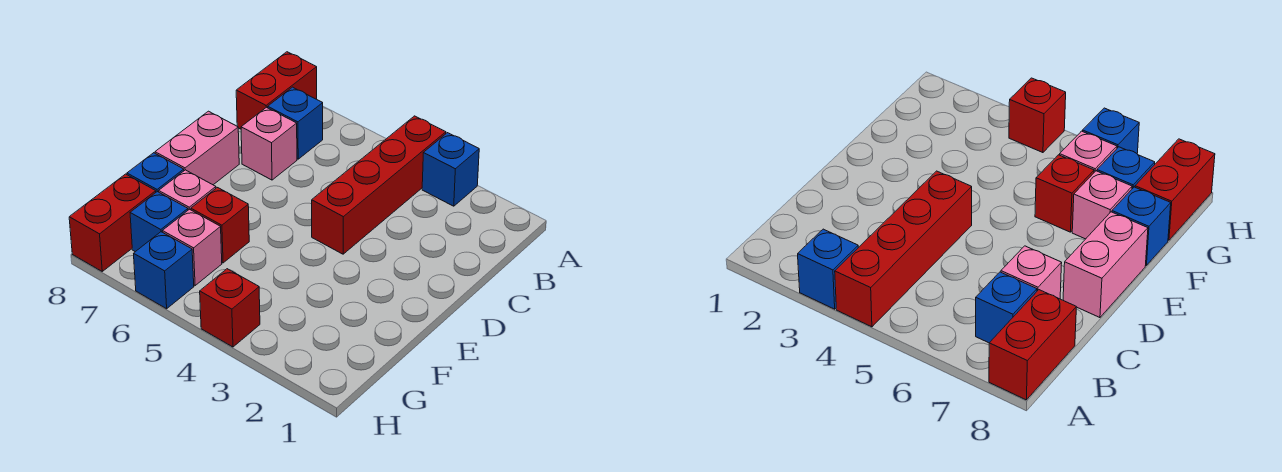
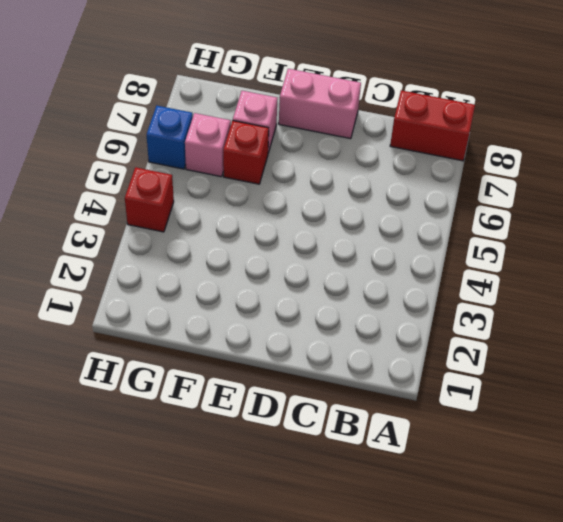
none -> blue brick A3 level 1
none -> red brick A4:D4 level 1
none -> blue brick B7 level 1

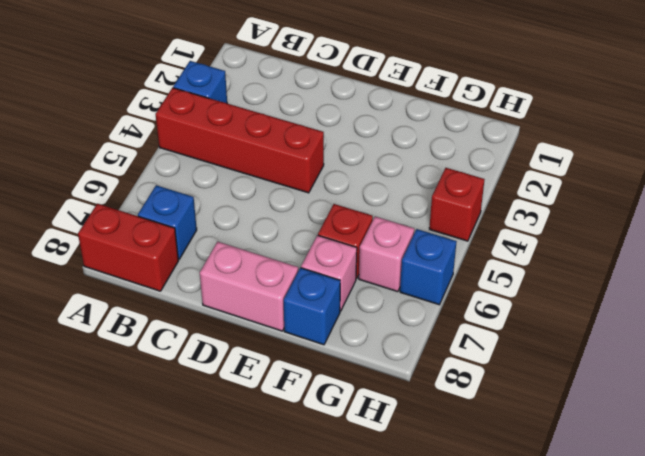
none -> pink brick C7 level 1
none -> blue brick G7 level 1
none -> red brick G8:H8 level 1

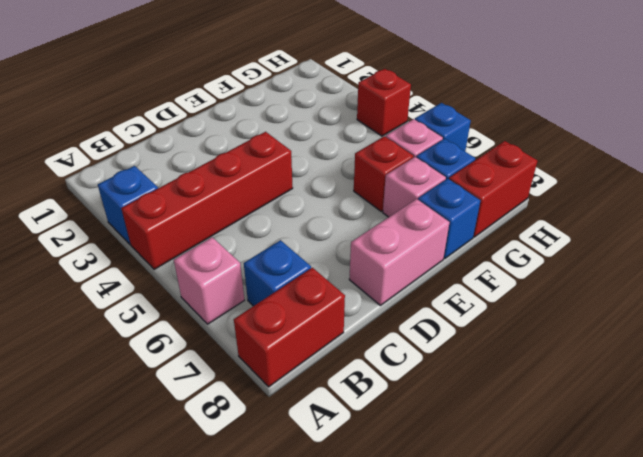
pink brick A6 level 1 -> pink brick C7 level 1

